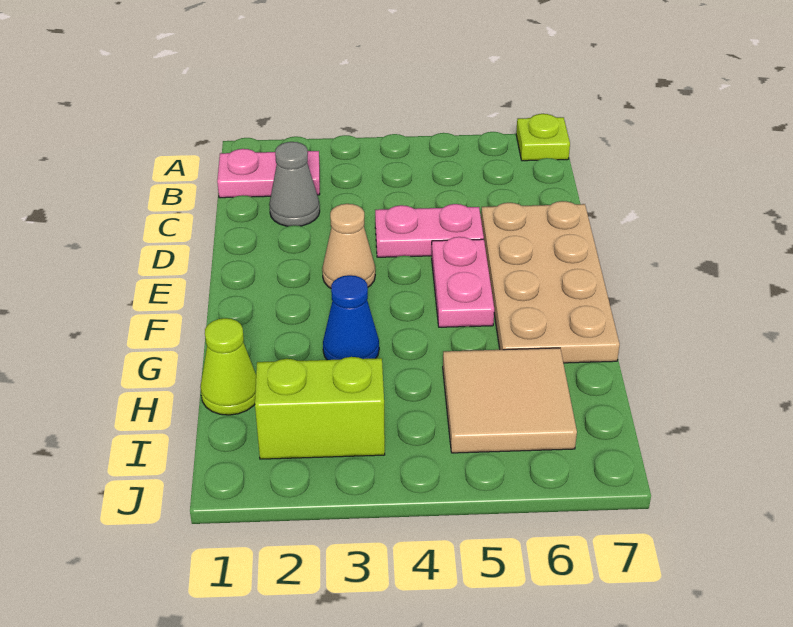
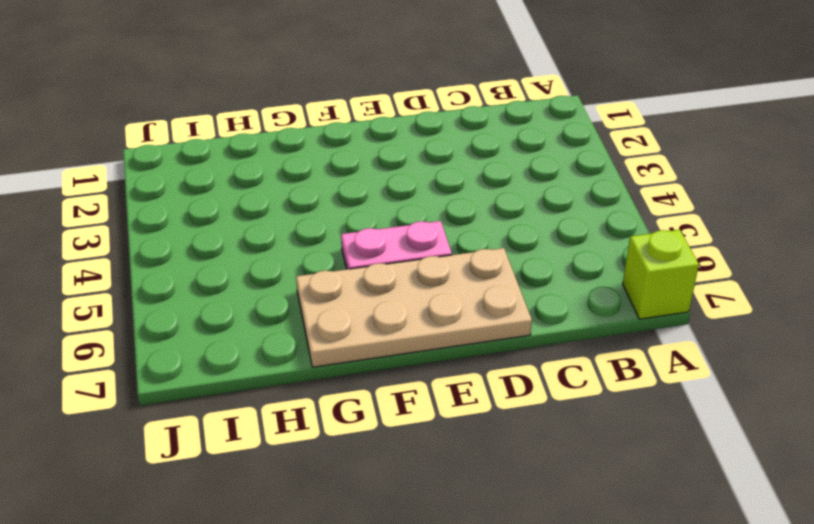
lime brick A7 level 1 -> lime plate A7 level 1
none -> pink plate B1:B2 level 1
none -> grey cone C2 level 1

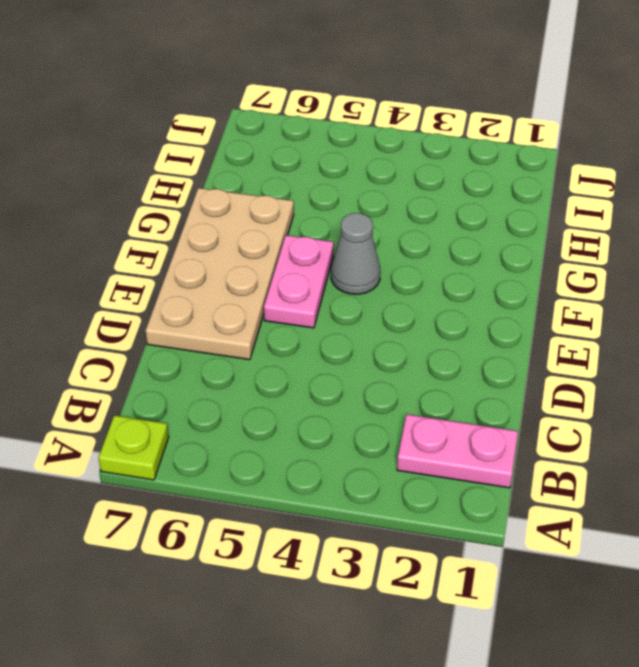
grey cone F4 level 1 -> grey cone C2 level 1
none -> pink plate D4:D5 level 1
none -> tan cone E3 level 1

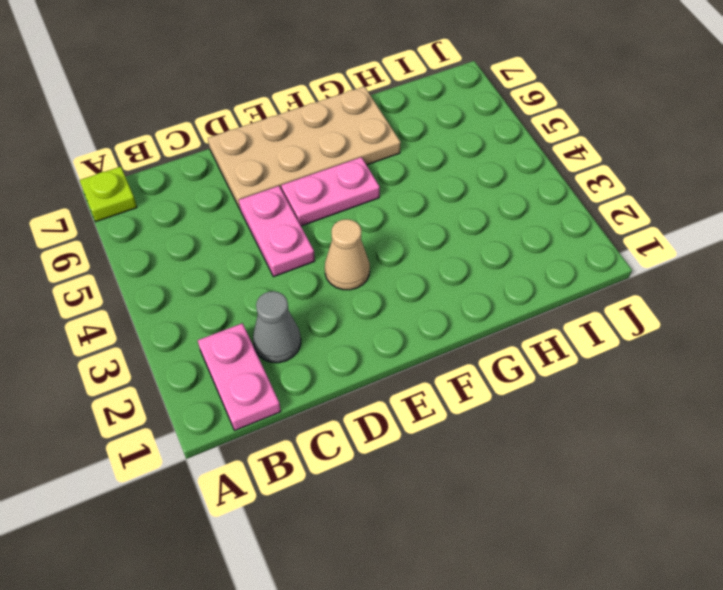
none -> blue cone G3 level 1
none -> lime cone H1 level 1

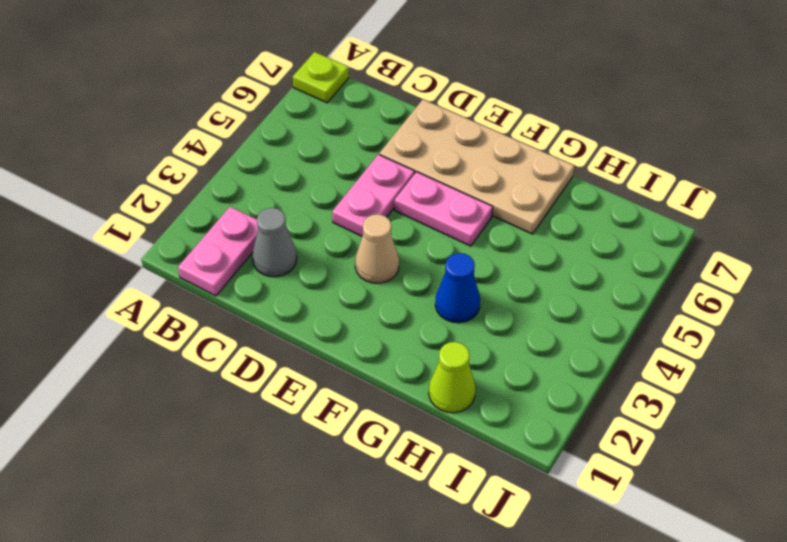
none -> tan tile H5:I6 level 1
none -> lime brick I2:I3 level 1

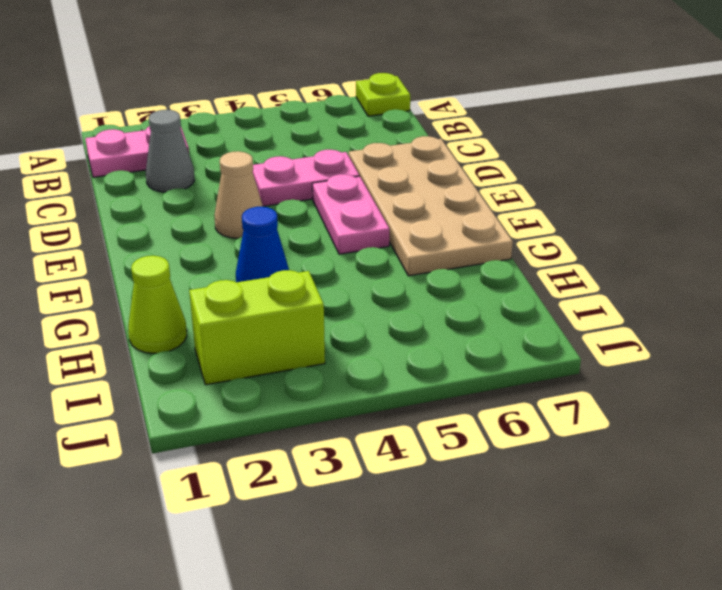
none -> tan tile H5:I6 level 1

